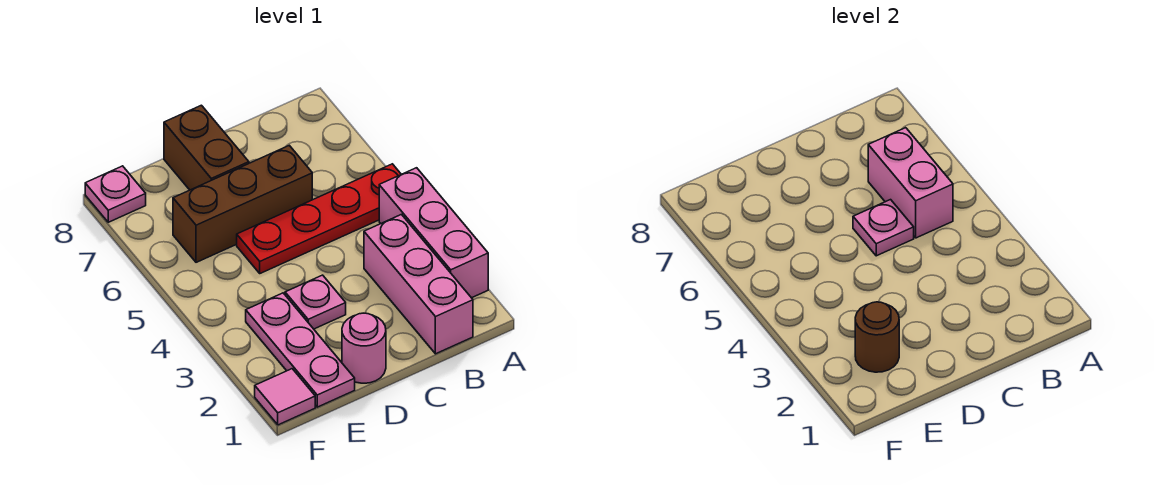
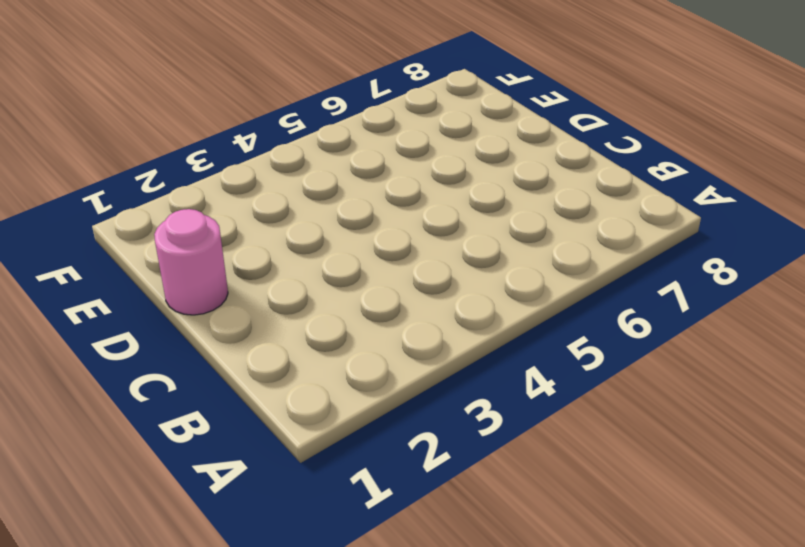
none -> pink brick A2:A4 level 1
none -> red plate A5:D5 level 1
none -> pink brick B1:B3 level 1

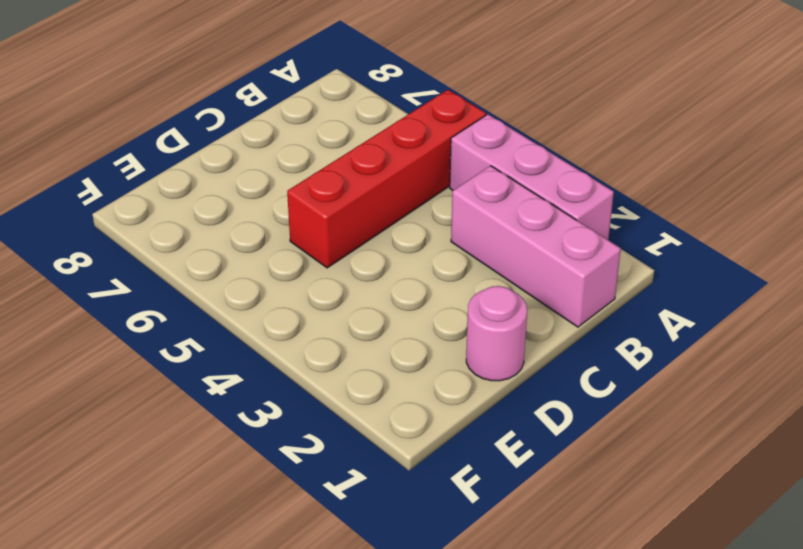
red brick A5:D5 level 1 -> red plate A5:D5 level 1
none -> brown brick C6:E6 level 1
none -> pink plate D3 level 1
none -> brown brick D7:D8 level 1

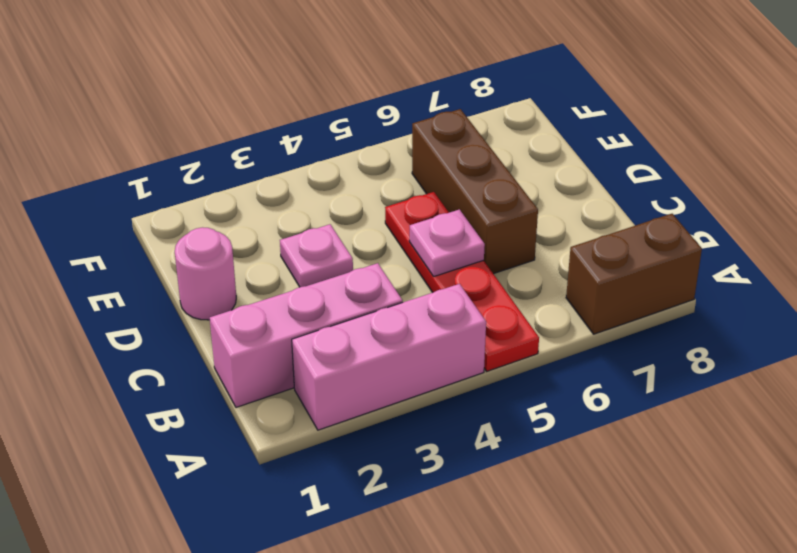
brown brick A7:A8 level 1 -> brown brick D7:D8 level 1
none -> pink plate E1:E3 level 1
none -> pink tile F1 level 1
none -> pink plate F8 level 1

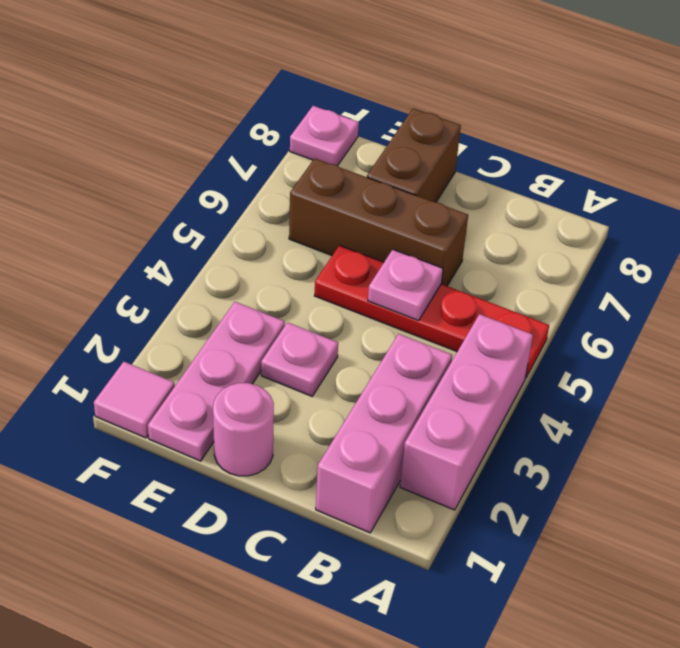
none -> pink brick B5:B6 level 2
none -> brown round brick E2 level 2

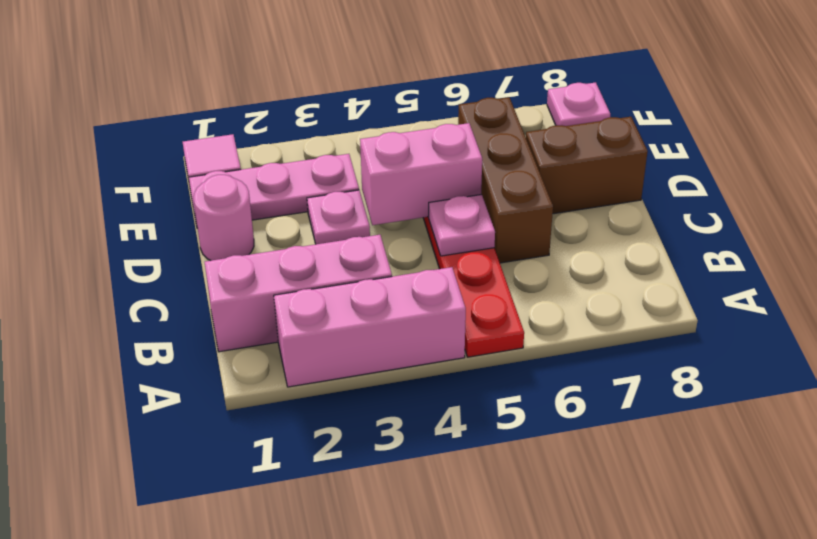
pink brick D4:D5 level 2 -> pink brick B5:B6 level 2
none -> brown round brick E2 level 2

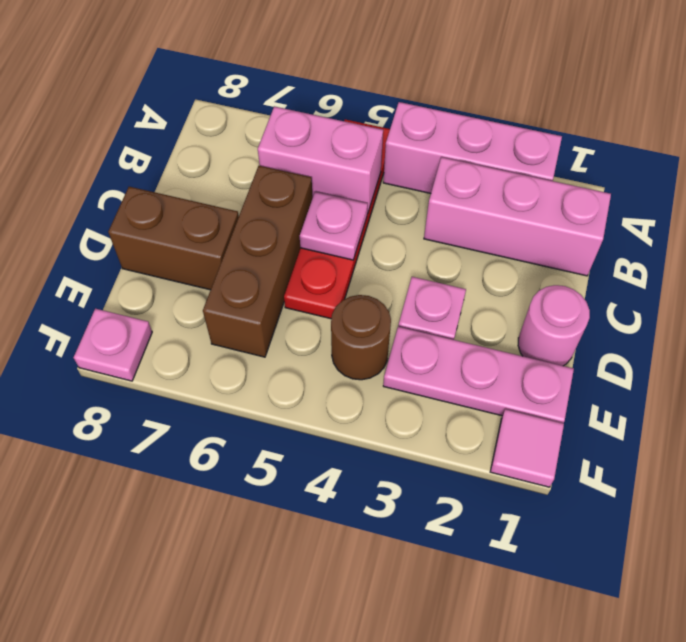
brown round brick E4 level 1 -> brown round brick E2 level 2

